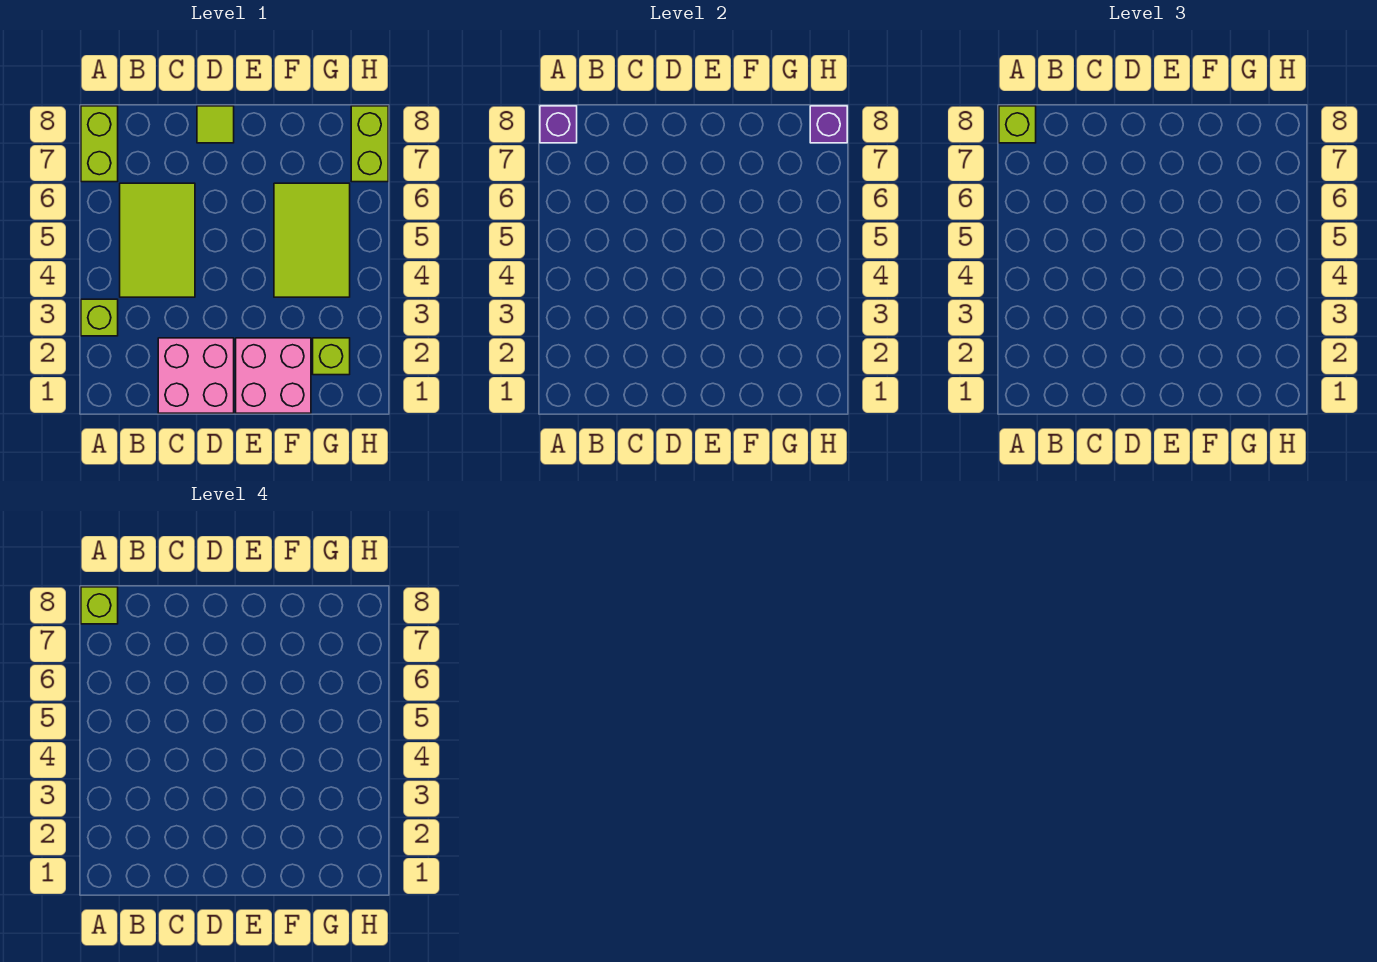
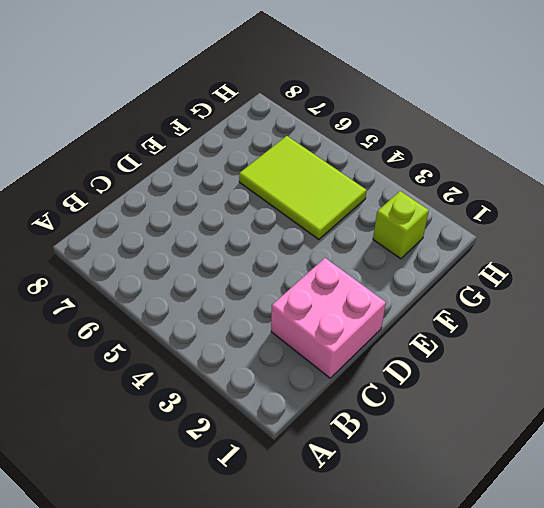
none -> lime brick A3 level 1
none -> lime brick A7:A8 level 1
none -> lime tile B4:C6 level 1

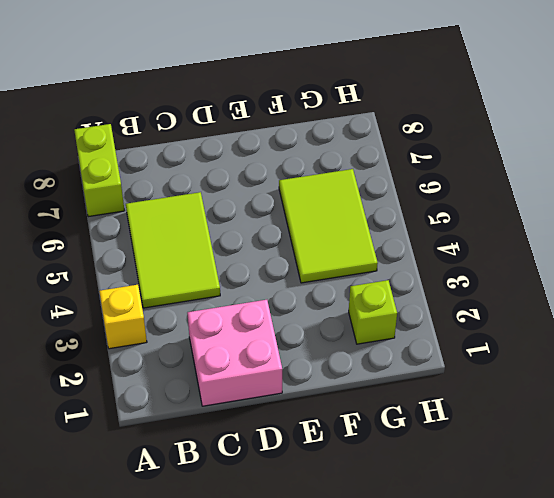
yellow brick A3 level 1 -> lime brick A3 level 1
none -> lime tile D8 level 1
none -> pink brick E1:F2 level 1
none -> lime brick H7:H8 level 1

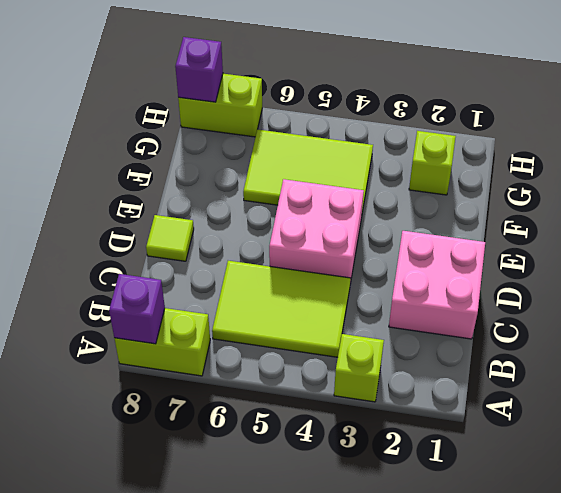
pink brick D4:E5 level 1 -> pink brick E1:F2 level 1
none -> lime brick A8 level 3
none -> lime brick A8 level 4

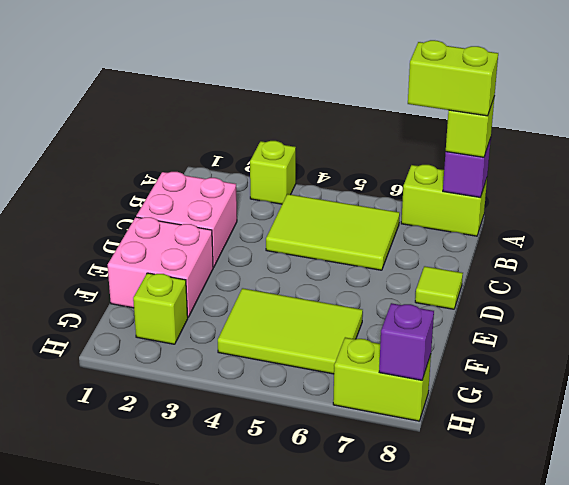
lime brick A7:A8 level 4 -> lime brick A8 level 4

